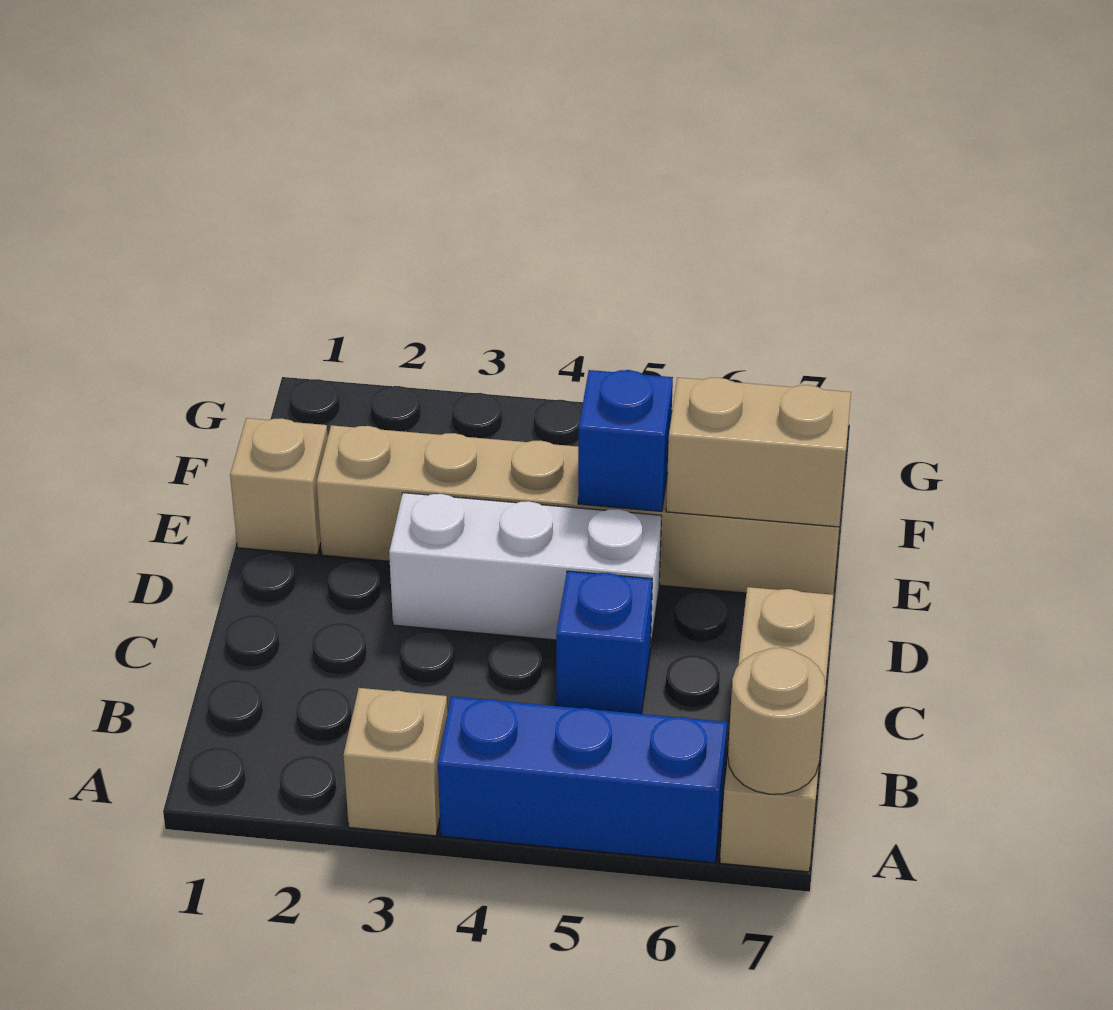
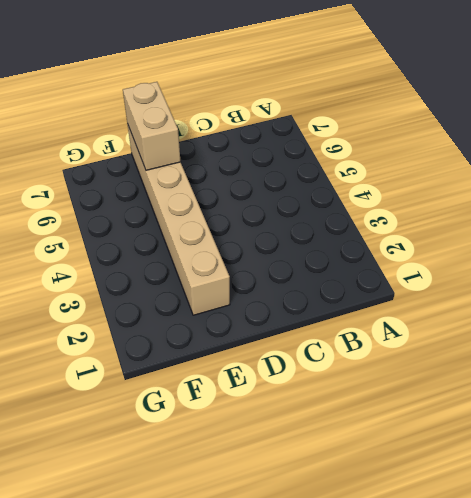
none -> tan brick A3 level 1
none -> blue brick A4:A6 level 1

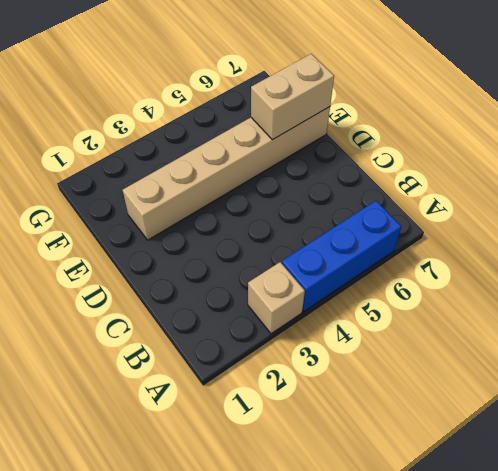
none -> tan brick A7:C7 level 1
none -> blue brick C5 level 1

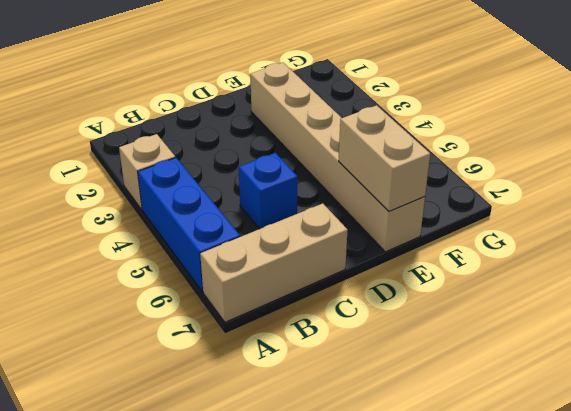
none -> white brick D3:D5 level 1
none -> tan brick E1 level 1

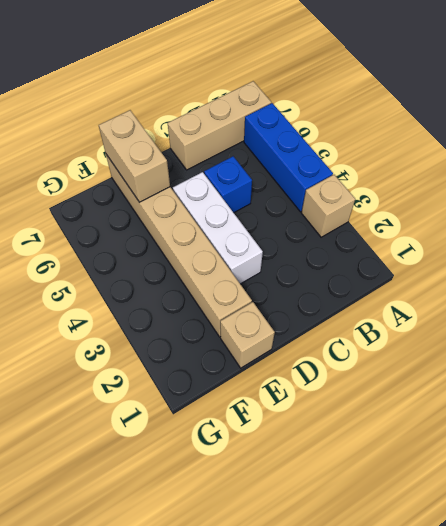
none -> tan round brick A7 level 2
none -> blue brick E5 level 2

